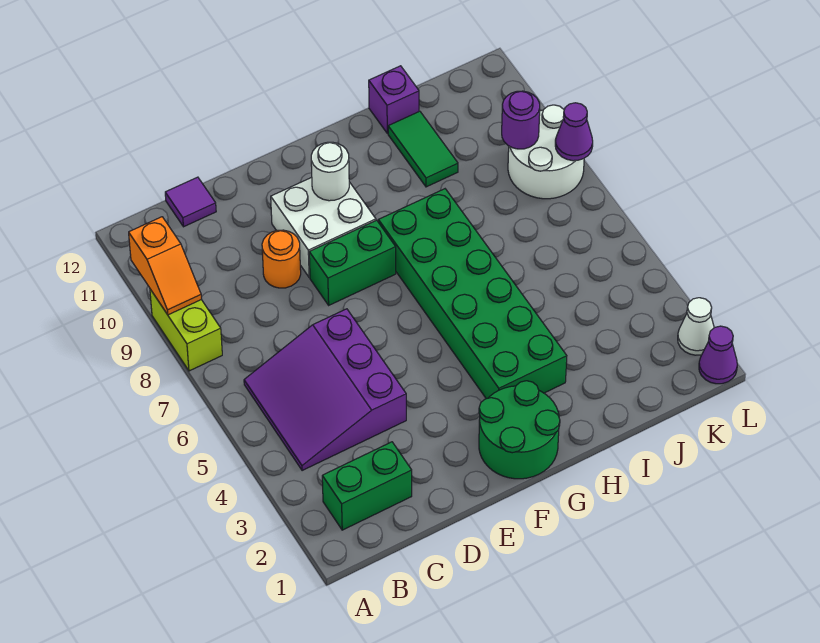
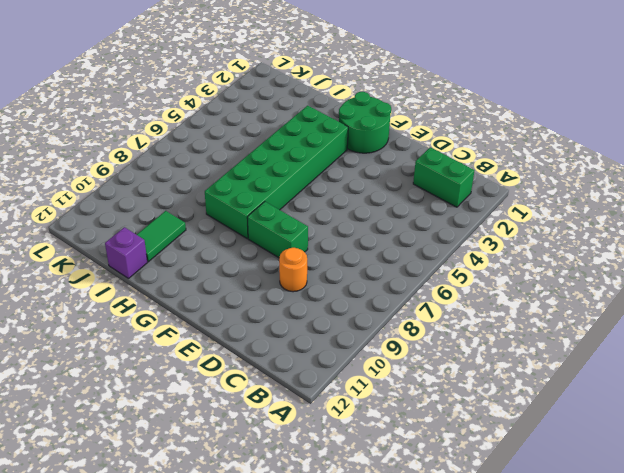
none -> lime brick A8:A9 level 1
none -> purple slope B4:D6 level 1 top D
none -> purple tile C12 level 1

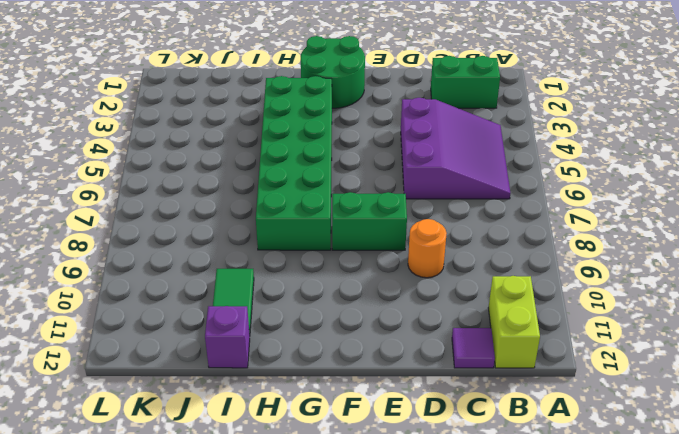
lime brick B11:B12 level 1 -> lime brick A8:A9 level 1
none -> white brick E9:F10 level 1
none -> white round brick K8:L9 level 1
none -> purple cone L1 level 1

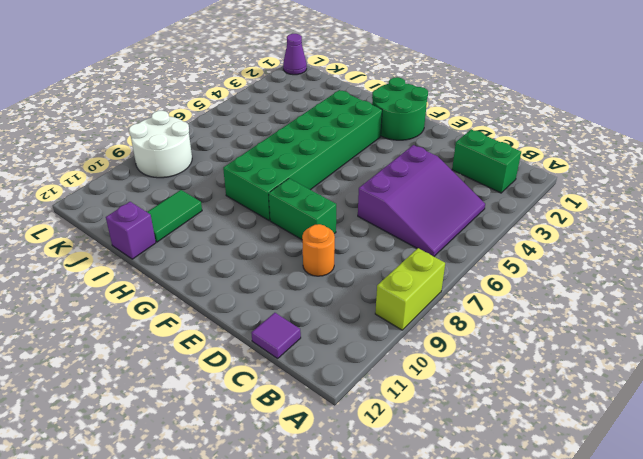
none -> white brick E9:F10 level 1
none -> white cone L2 level 1
none -> orange slope A9:A10 level 2 top 10

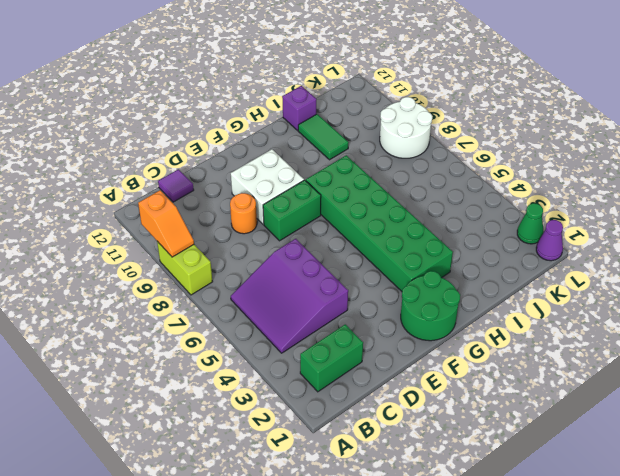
green cone L2 level 1 -> white cone L2 level 1
none -> white round brick F10 level 2
none -> purple round brick K9 level 2
none -> purple cone L8 level 2

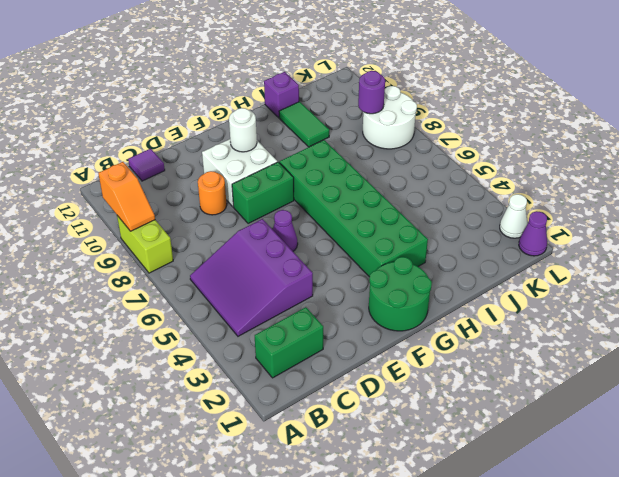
purple cone E6 level 1 -> purple cone L8 level 2

